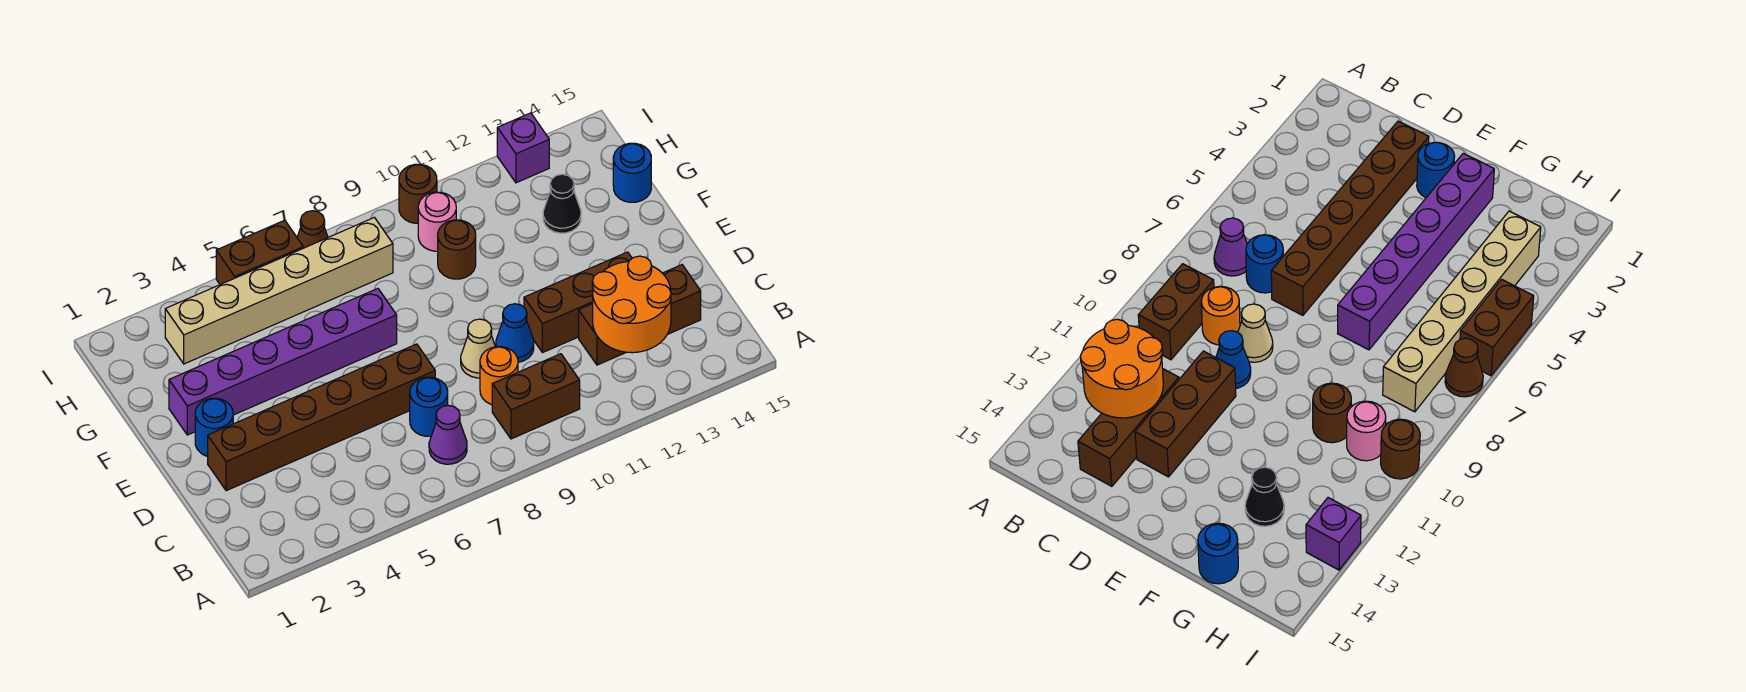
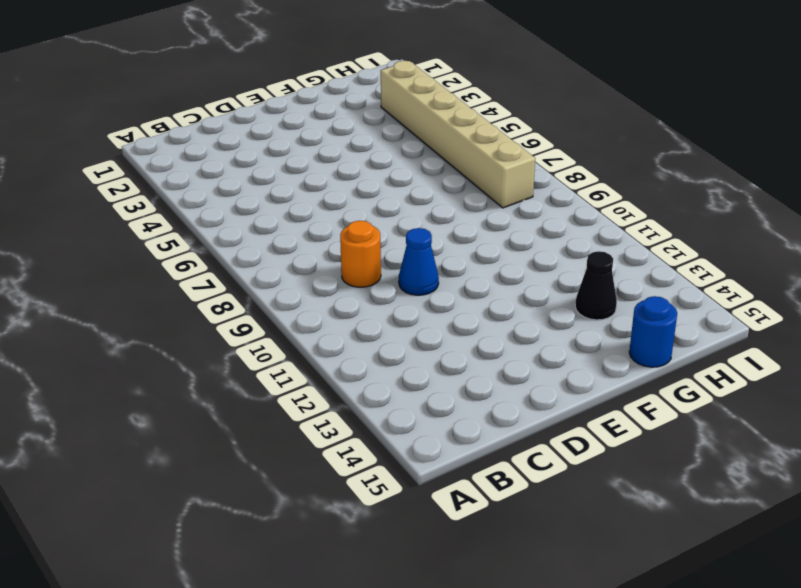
none -> purple cone B7 level 1
none -> brown brick B9:B10 level 1
none -> blue round brick C7 level 1

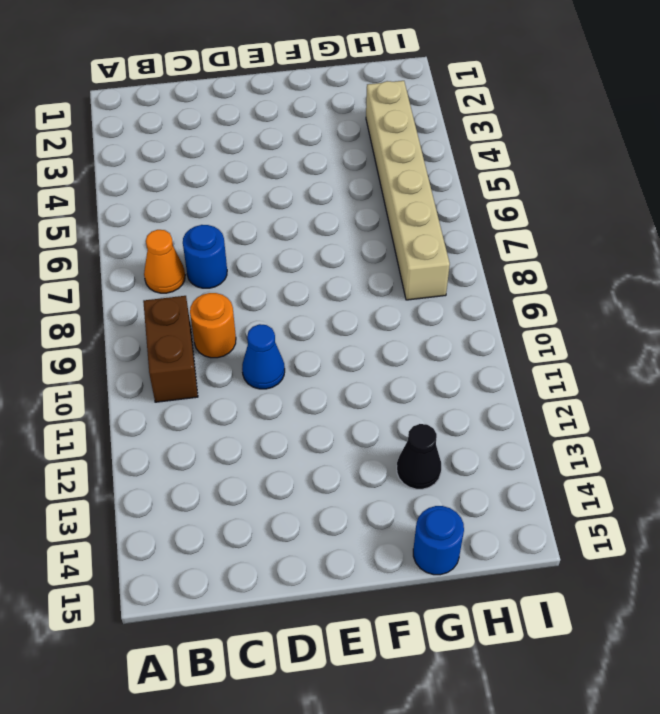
orange cone B7 level 1 -> purple cone B7 level 1
none -> brown brick C12:C14 level 1
none -> brown brick D2:D7 level 1
none -> tan cone D9 level 1

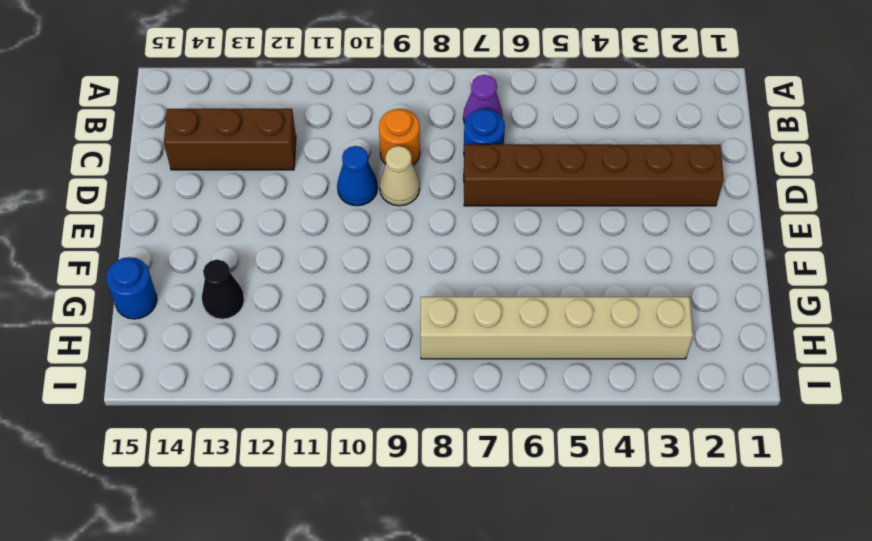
none -> brown brick B9:B10 level 1
none -> brown brick D11:D13 level 1
none -> blue round brick E2 level 1

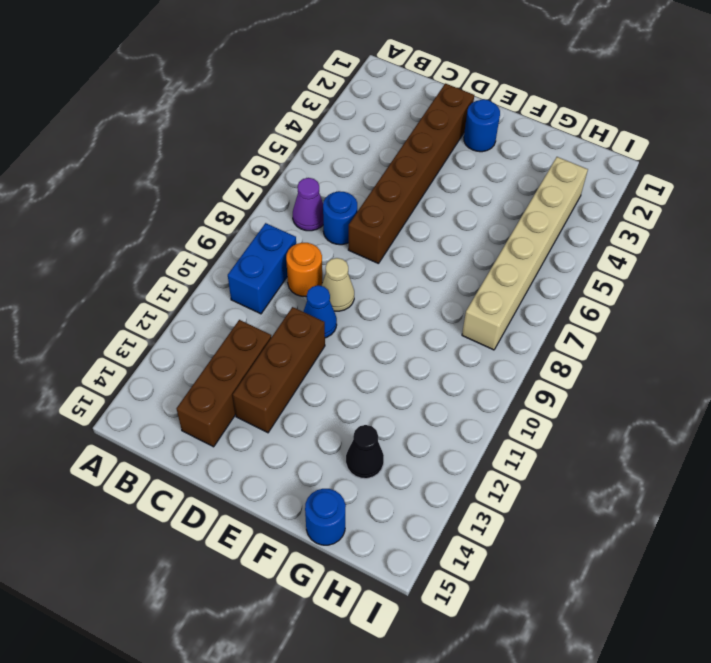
blue brick B9:B10 level 1 -> brown brick B9:B10 level 1
none -> purple brick F2:F7 level 1
none -> brown round brick G10 level 1
none -> pink round brick H10 level 1

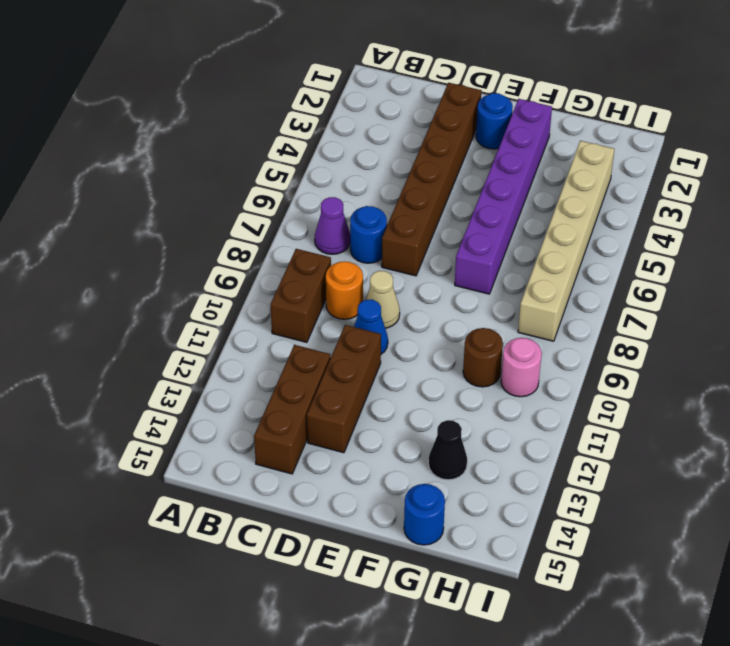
none -> brown brick I5:I6 level 1
none -> brown cone I7 level 1
none -> brown round brick I10 level 1

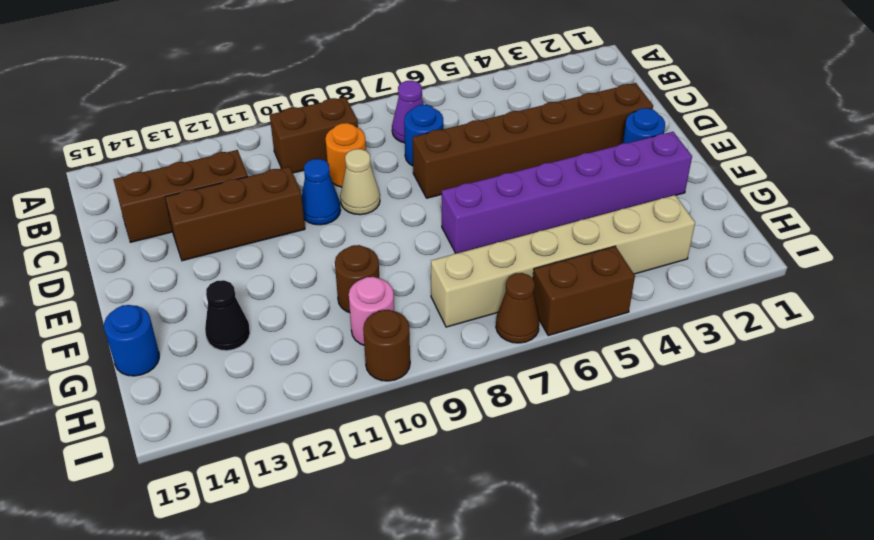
none -> purple brick I13 level 1
none -> orange round brick B12:C13 level 2

